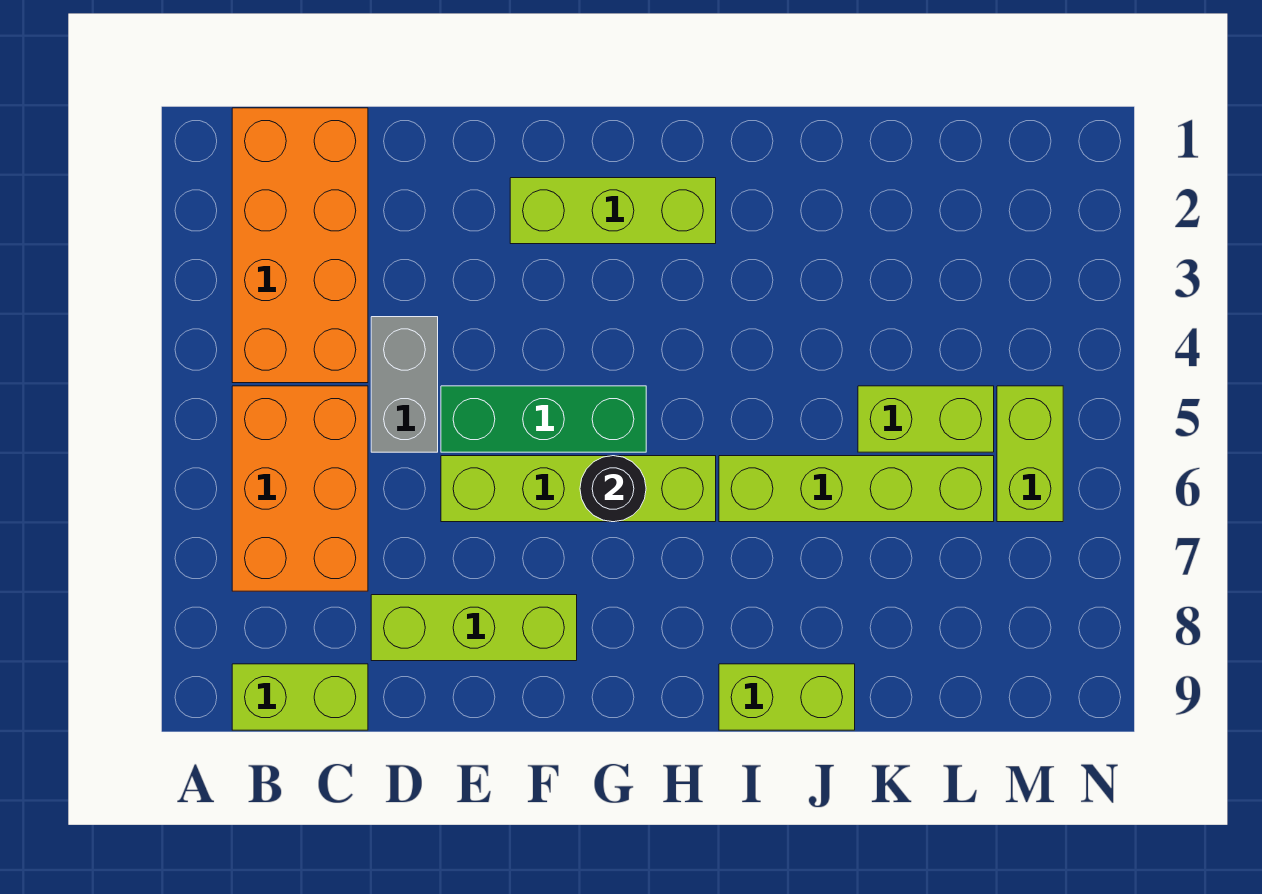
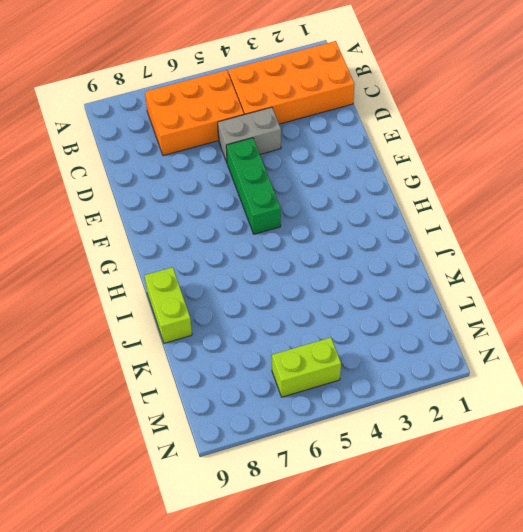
none -> lime brick B9:C9 level 1
none -> lime brick D8:F8 level 1
none -> lime brick E6:H6 level 1

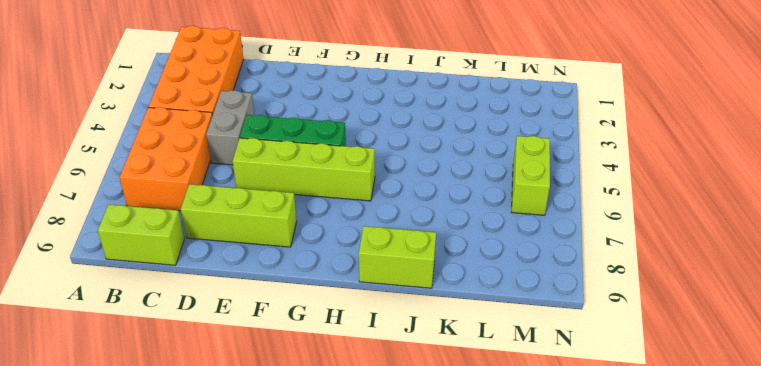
none -> lime brick F2:H2 level 1
none -> lime brick I6:L6 level 1
none -> lime brick K5:L5 level 1

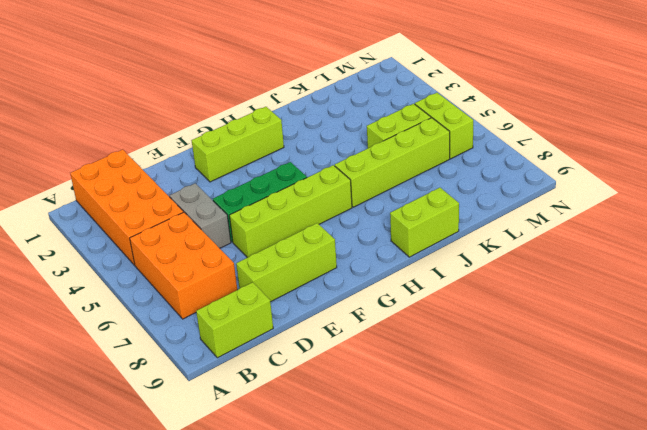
none -> black round brick G6 level 2

